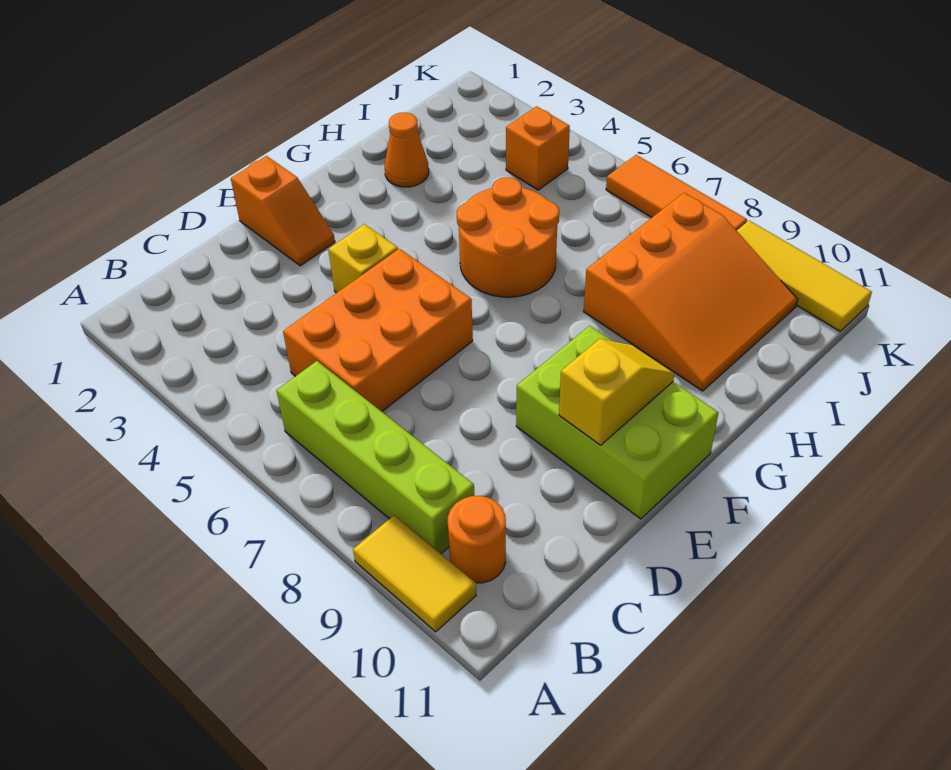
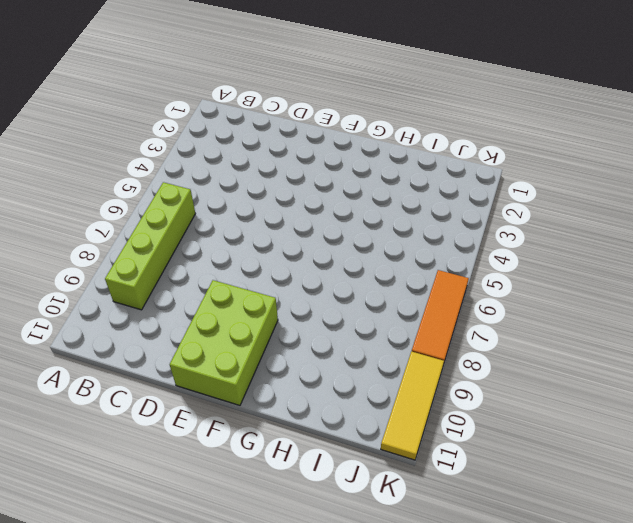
none -> yellow tile A9:A10 level 1
none -> orange round brick B10 level 1
none -> orange brick C5:E6 level 1

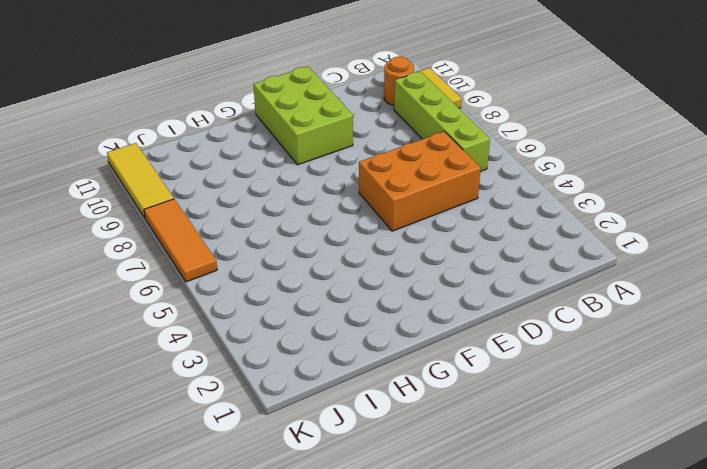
none -> orange slope E1:E2 level 1 top 1
none -> yellow brick E4 level 1
none -> orange round brick G5:H6 level 1

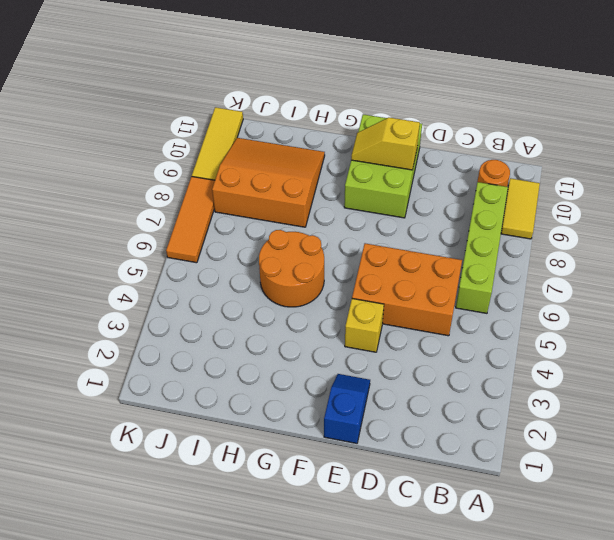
blue slope E1:E2 level 1 top 1 -> orange slope E1:E2 level 1 top 1
none -> orange cone H2 level 1
none -> orange brick J4 level 1

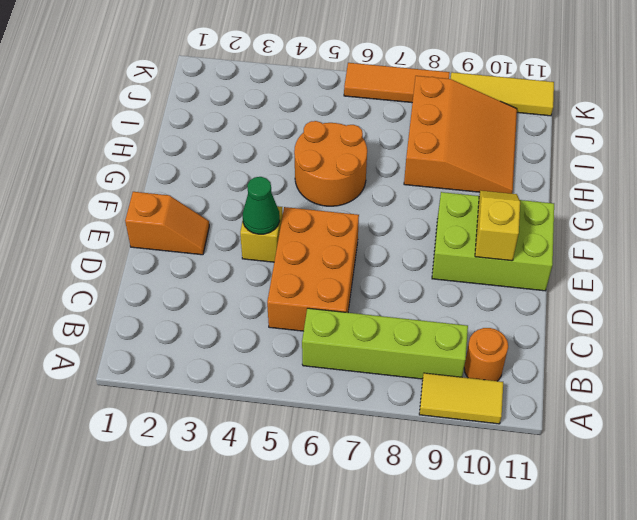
green cone E4 level 2 -> none
none -> orange cone H2 level 1
none -> orange brick J4 level 1

